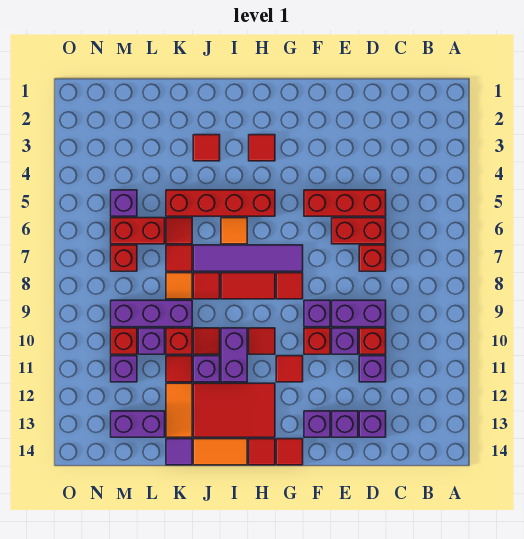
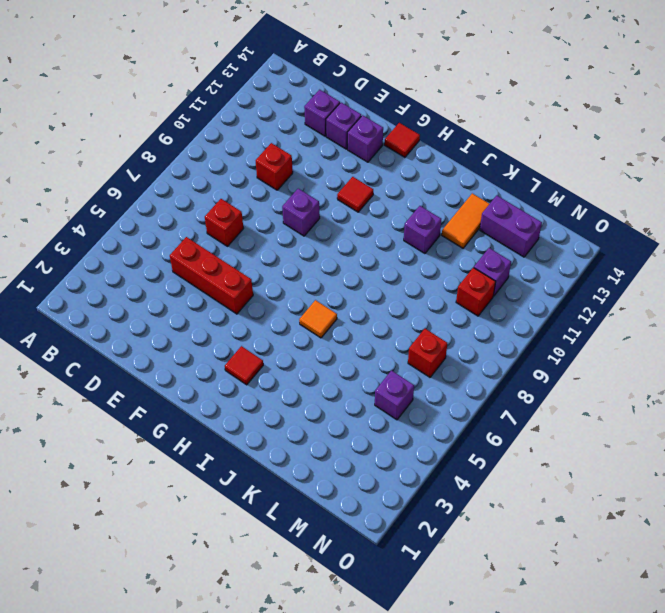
none -> red brick D6:E6 level 1
none -> purple brick D9:E9 level 1
none -> purple brick D11 level 1
none -> purple brick E10 level 1

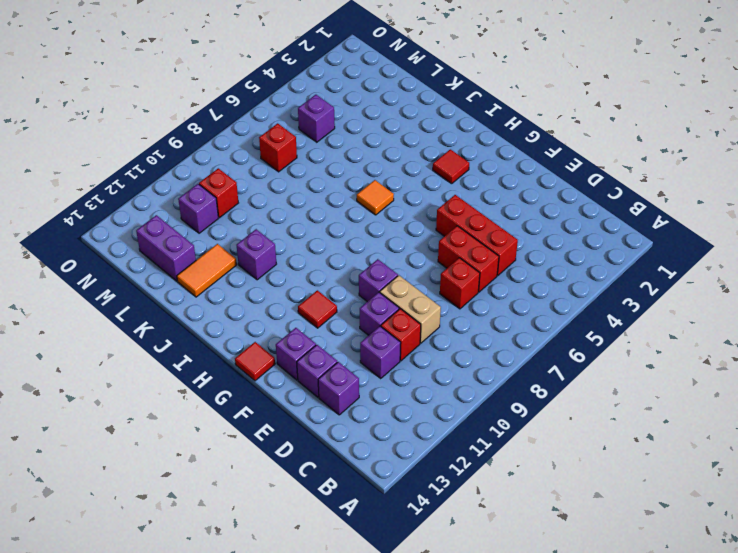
tan brick D9:E9 level 1 -> purple brick D9:E9 level 1
none -> red brick F10 level 1
none -> purple tile G7:J7 level 1
none -> red tile G8 level 1
none -> red brick H5:K5 level 1

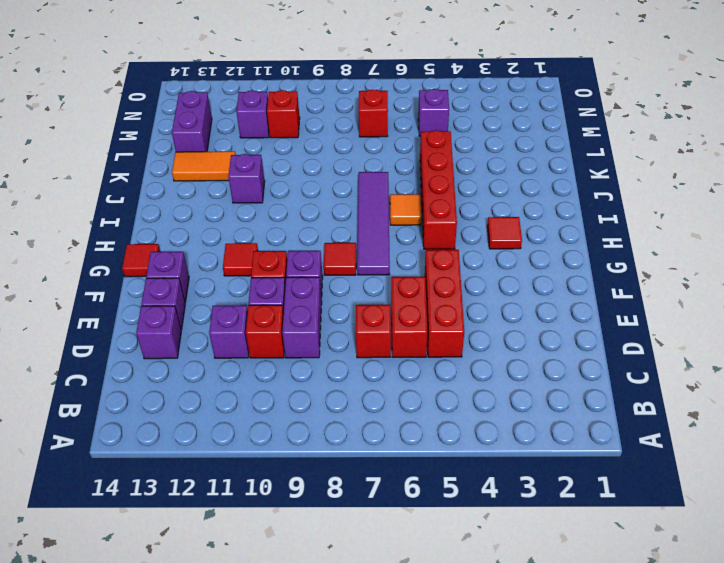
none -> red tile H8:I8 level 1
none -> red tile H10 level 1
none -> red tile H12:J13 level 1
none -> red tile H14 level 1

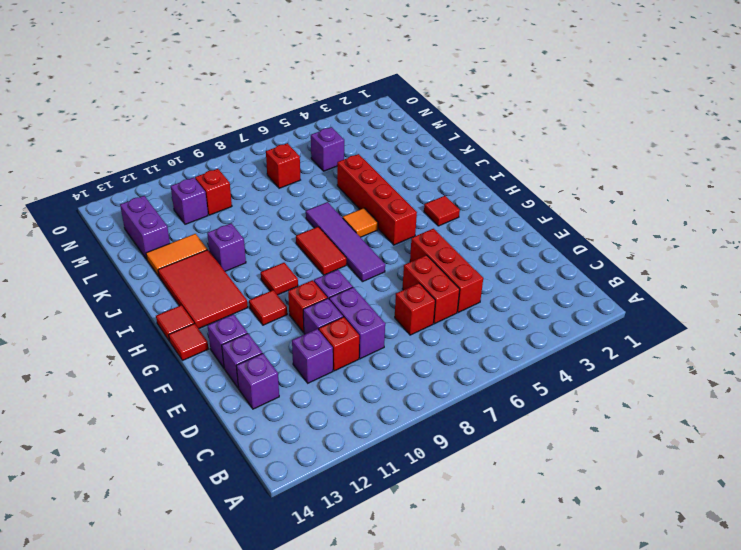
none -> red tile G8 level 1
none -> purple brick I10:I11 level 1
none -> orange tile I14:J14 level 1
none -> red tile J3 level 1

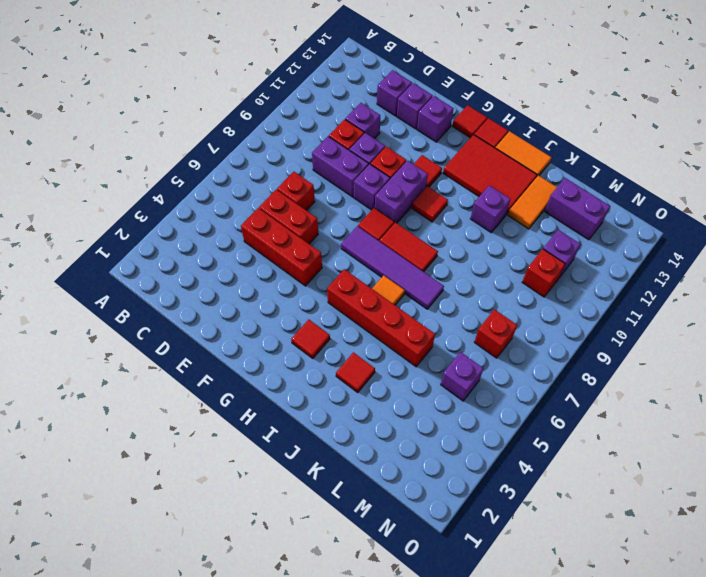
purple brick G9:G10 level 1 -> purple brick I10:I11 level 1
none -> red tile J8 level 1
none -> red tile J10 level 1
none -> red tile K6 level 1
none -> red tile K7 level 1

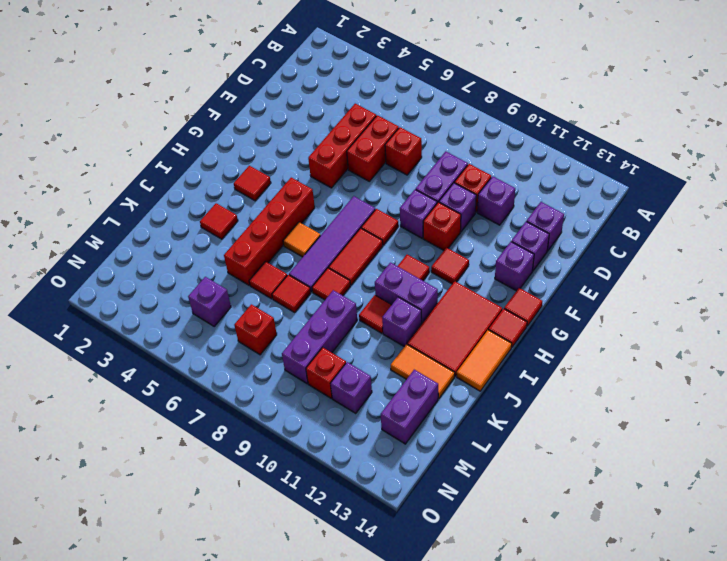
none -> orange tile K8 level 1
none -> red brick K10 level 1
none -> red tile K11 level 1
none -> purple tile K14 level 1

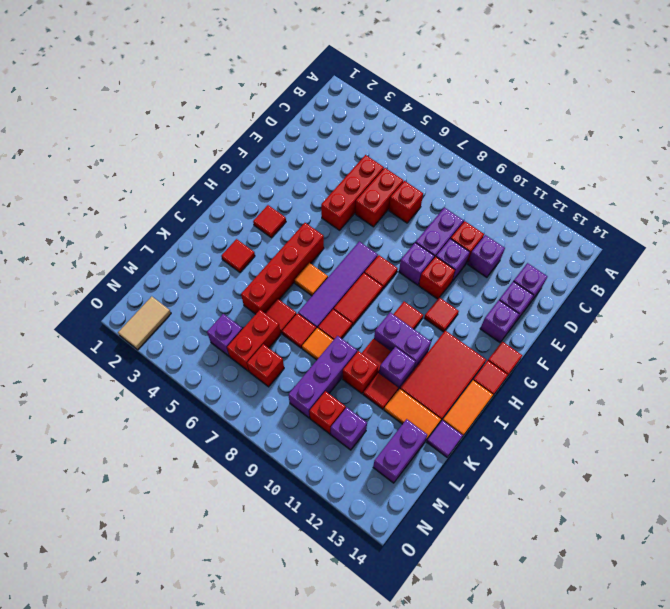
tan tile N2:O2 level 1 -> none
none -> purple brick L10 level 1

